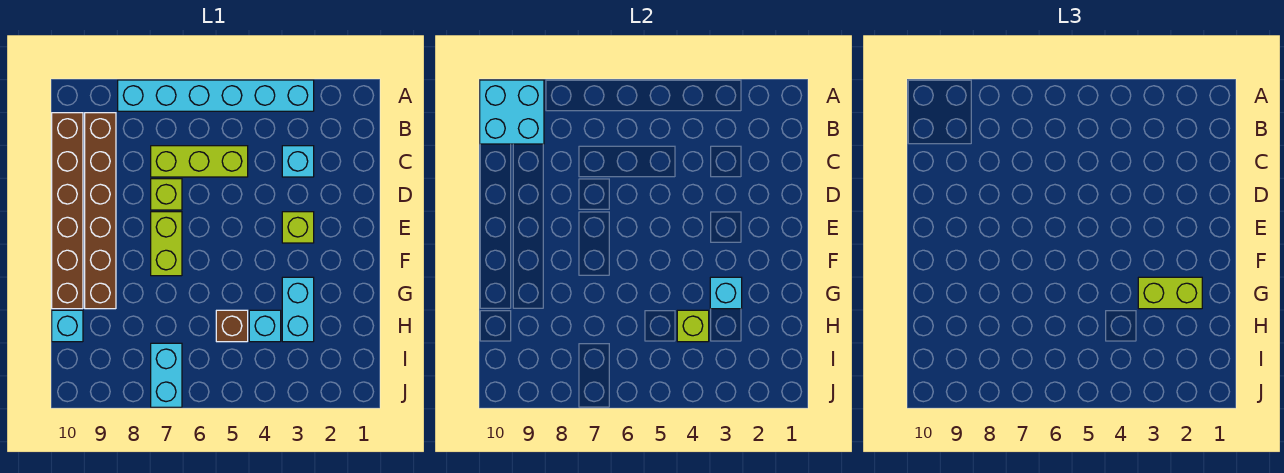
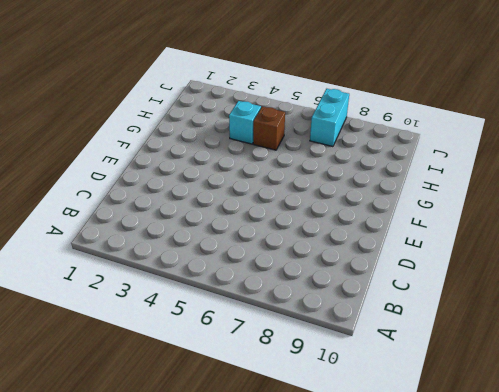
none -> cyan brick A3:A8 level 1
none -> brown brick B9:G9 level 1
none -> brown brick B10:G10 level 1

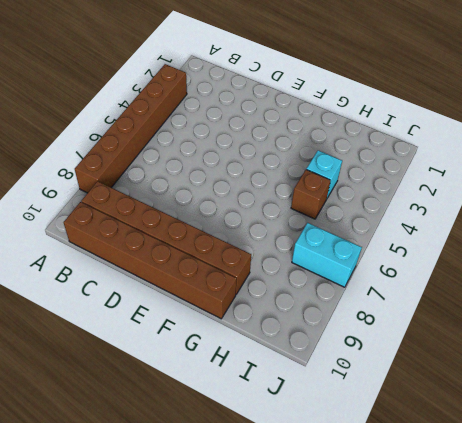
brown brick A3:A8 level 1 -> cyan brick A3:A8 level 1
none -> cyan brick C3 level 1
none -> lime brick C5:C7 level 1
none -> lime brick D7 level 1

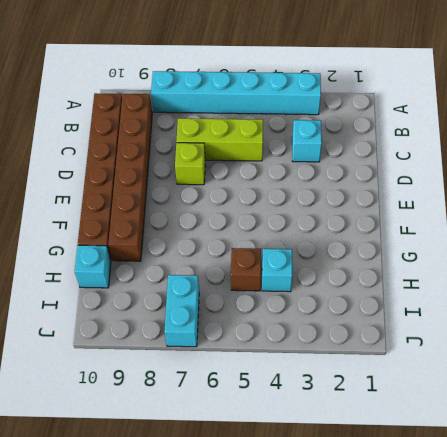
none -> lime brick E3 level 1
none -> lime brick E7:F7 level 1
none -> cyan brick G3:H3 level 1

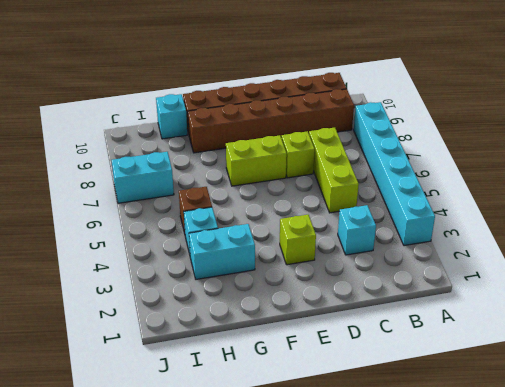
none -> cyan brick A9:B10 level 2
none -> cyan brick G3 level 2
none -> lime brick H4 level 2

